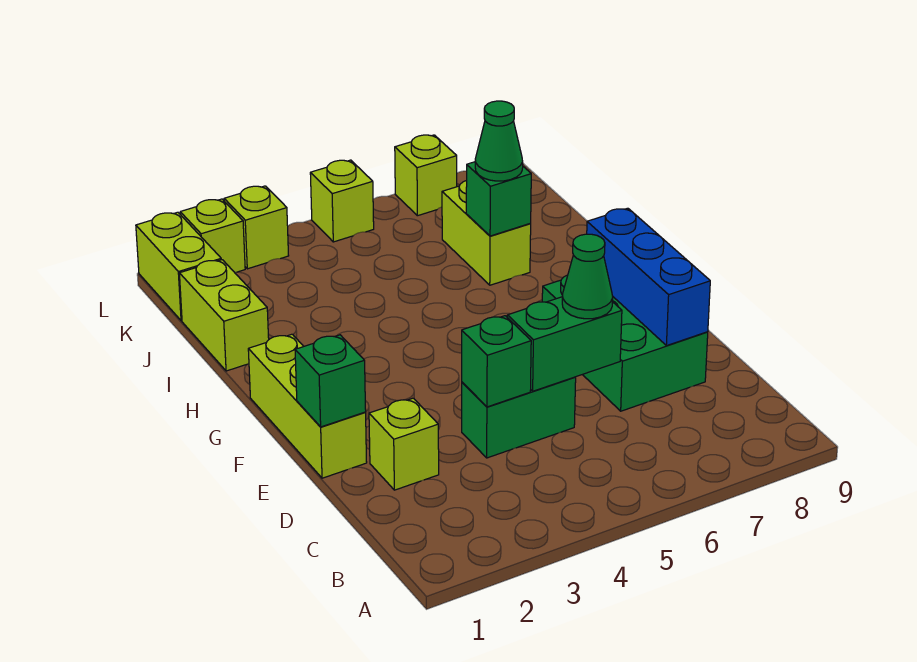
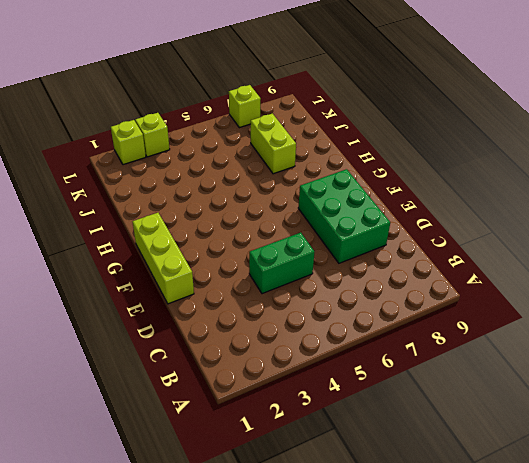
none -> lime brick D2 level 1
none -> lime brick I1:J1 level 1
none -> lime brick K1:L1 level 1

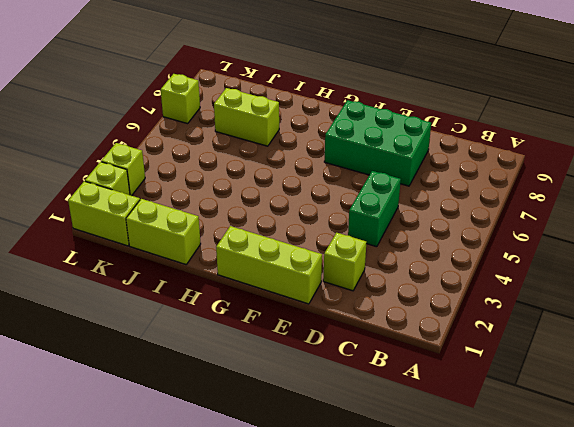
none -> lime brick L5 level 1
none -> green brick D4 level 2
none -> green brick D5:D6 level 2

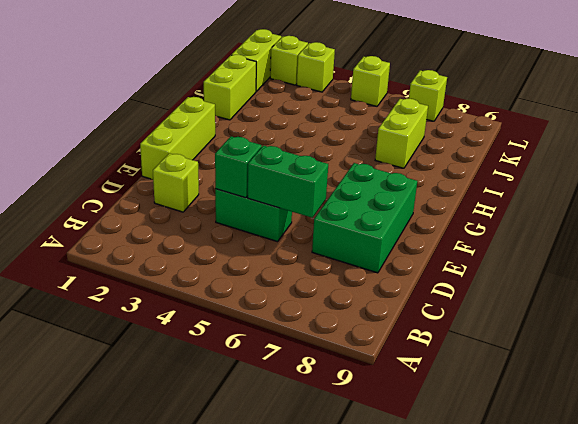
none -> blue brick D8:F8 level 2
none -> green brick E1 level 2
none -> green brick I7 level 2

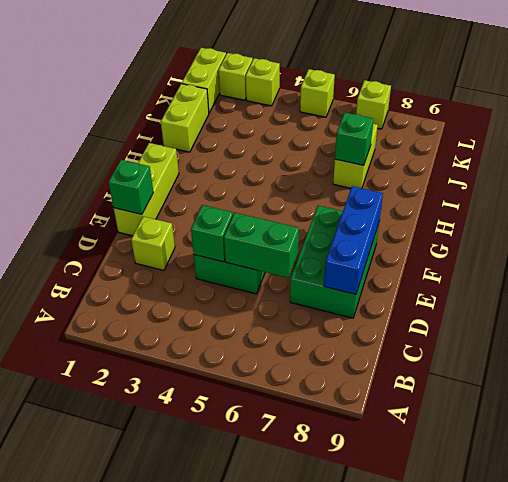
none -> green cone D6 level 3
none -> green cone I7 level 3

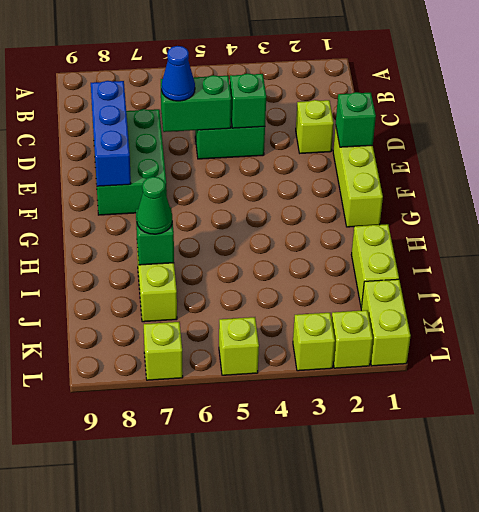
blue cone D6 level 3 -> green cone D6 level 3

